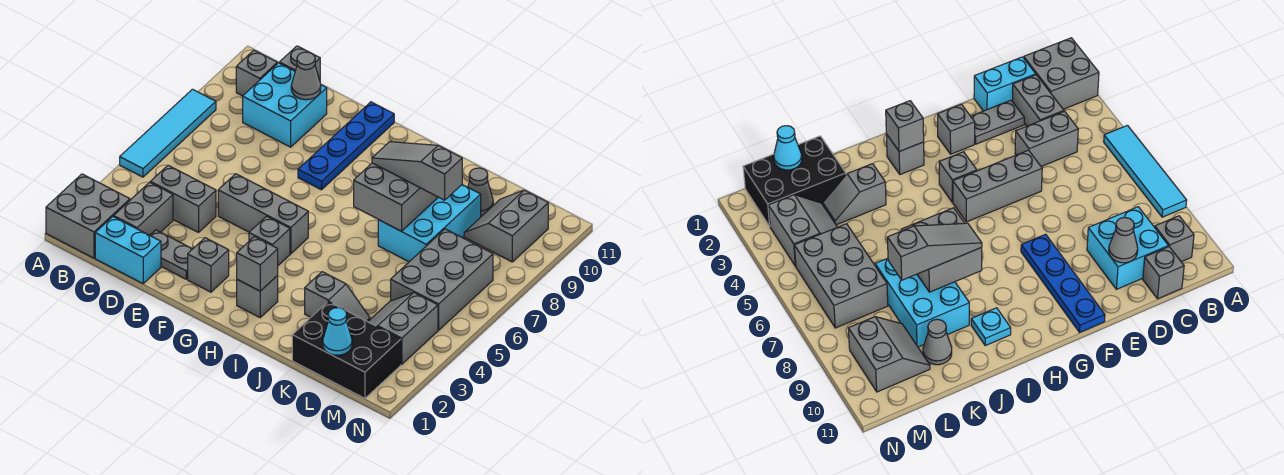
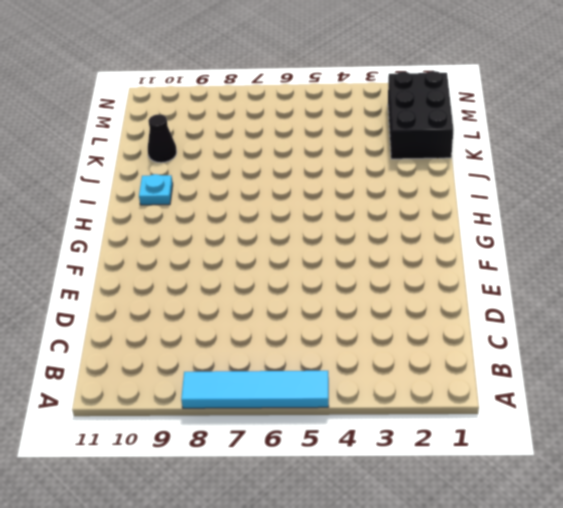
black cone K10 level 1 -> grey cone K10 level 1
none -> grey brick A1:B2 level 1
none -> grey brick B10 level 1
none -> cyan brick C1:D1 level 1

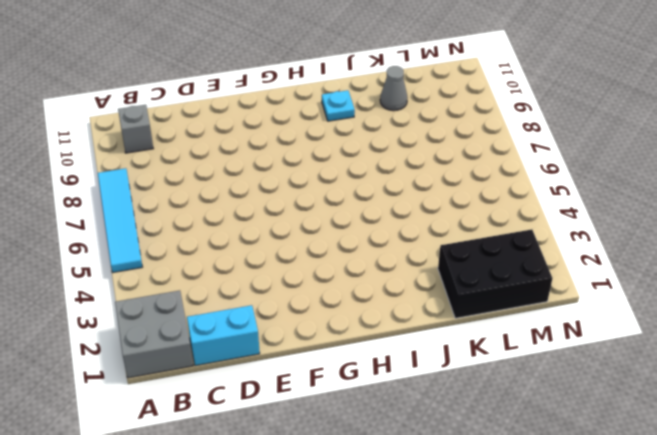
none -> grey brick C2:C3 level 1
none -> grey brick C4:D4 level 1
none -> cyan brick C9:D10 level 1

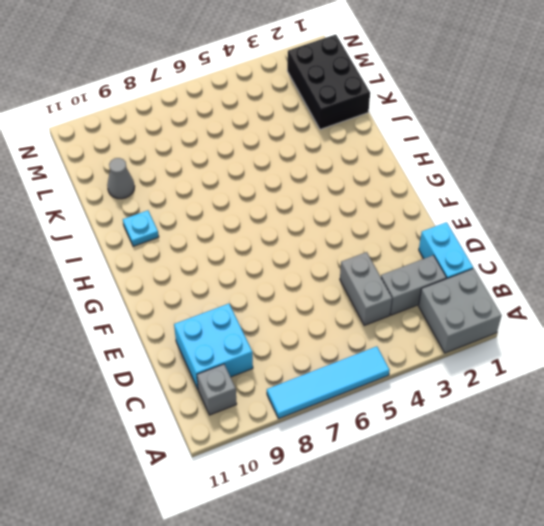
none -> grey brick C11 level 1
none -> grey plate D2:E2 level 1
none -> grey brick E5:G5 level 1

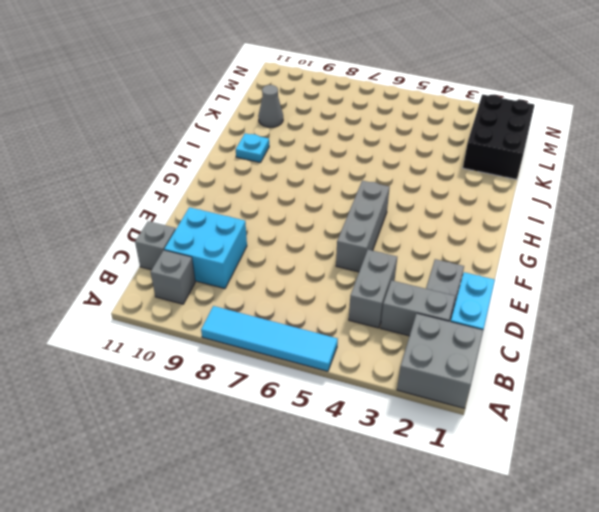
none -> grey brick F2 level 1
none -> blue plate F8:F11 level 1
none -> grey brick G4 level 1

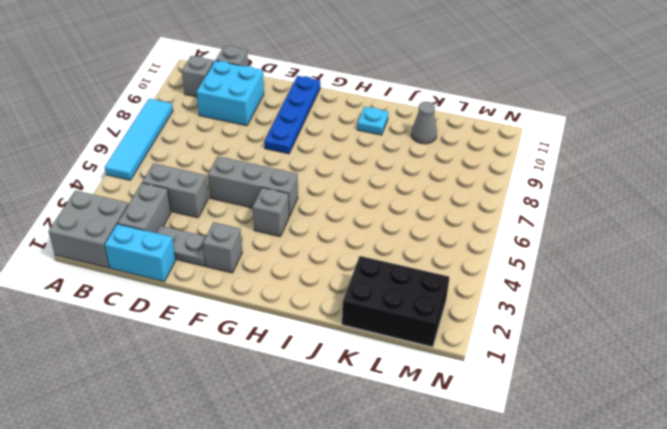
none -> grey brick H2 level 1
none -> grey slope J3:K3 level 1 top J
none -> cyan brick J7:K9 level 1

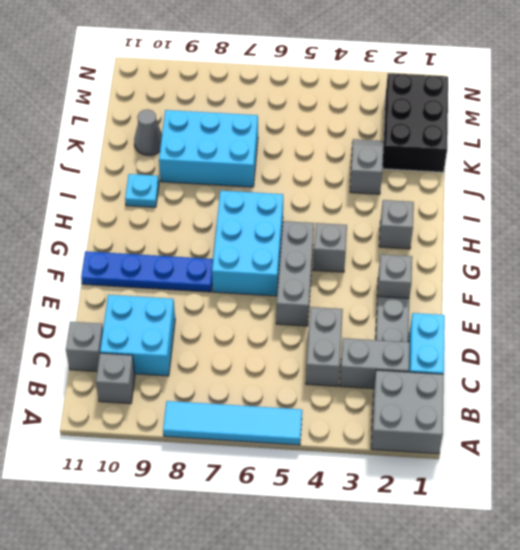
cyan brick F6:H7 level 1 -> none
none -> grey slope L3:M4 level 1 top M
none -> grey brick L5:M7 level 1
none -> grey slope L9:M10 level 1 top M

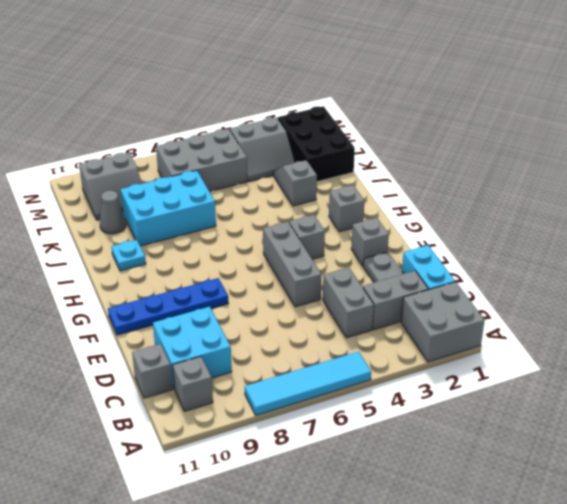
none -> grey cone D10 level 2
none -> grey brick H2 level 2
none -> grey brick I7:J8 level 2

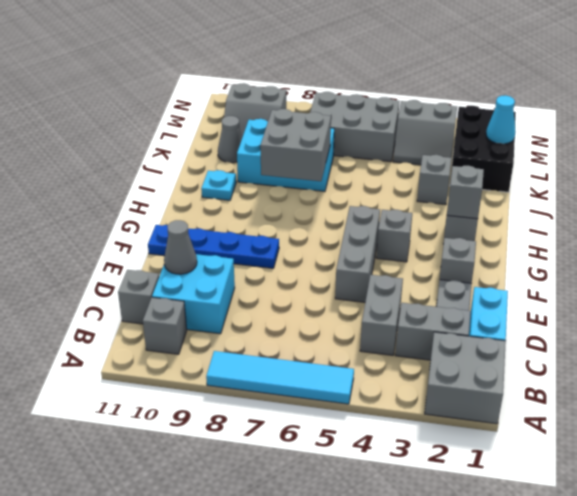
none -> grey slope I8:K8 level 3 top K

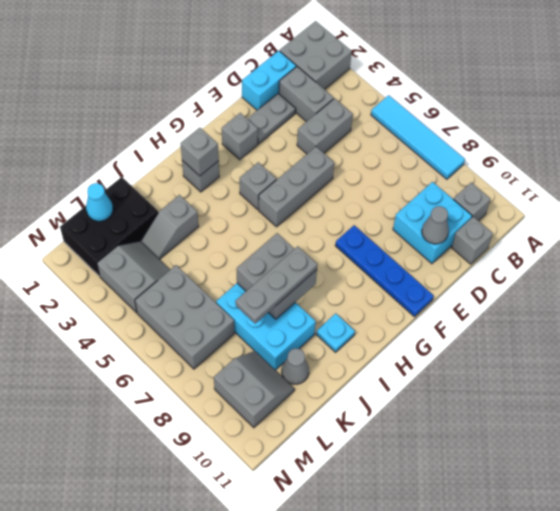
grey plate I8:K8 level 3 -> grey slope I8:K8 level 3 top K

